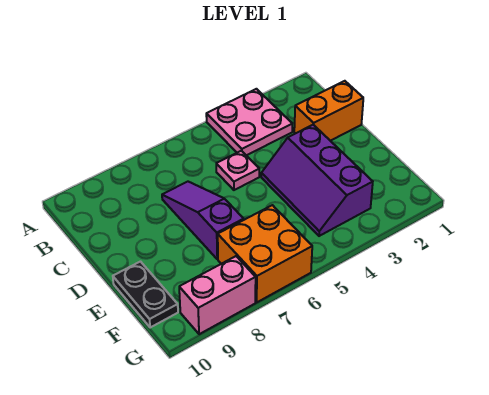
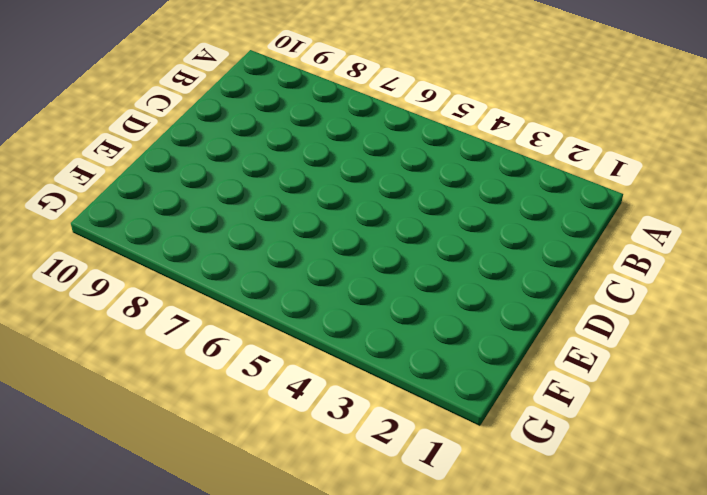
none -> pink plate A3:B4 level 1
none -> orange brick C1:C2 level 1

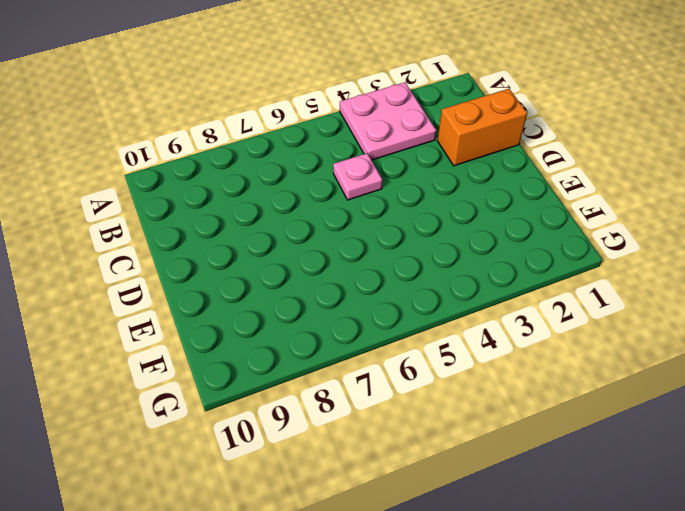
none -> purple slope C7:E7 level 1 top E
none -> purple slope D3:F4 level 1 top 3

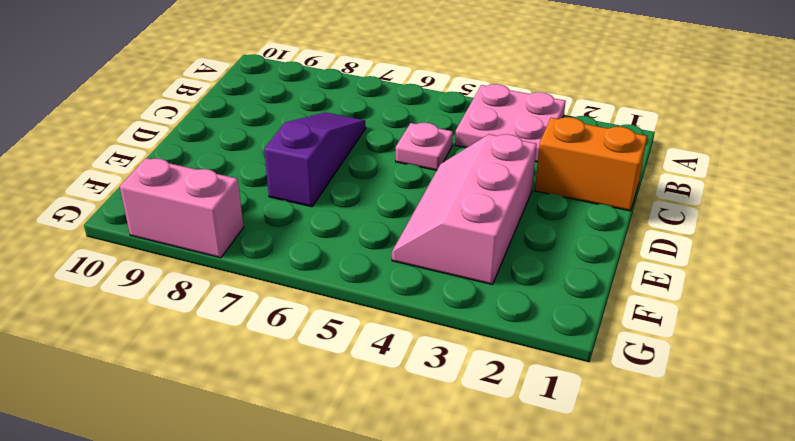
pink slope D3:F4 level 1 top 3 -> purple slope D3:F4 level 1 top 3
none -> black plate E10:F10 level 1
none -> orange brick F6:G7 level 1

